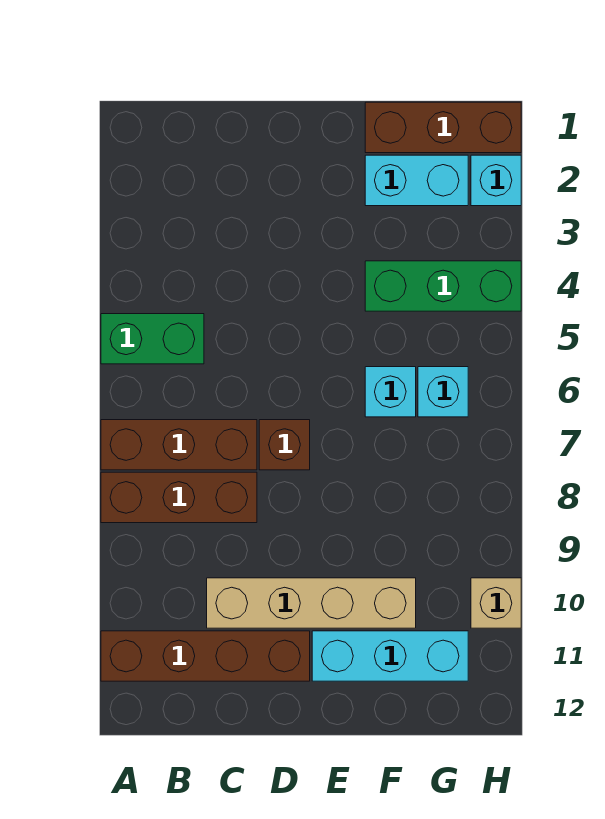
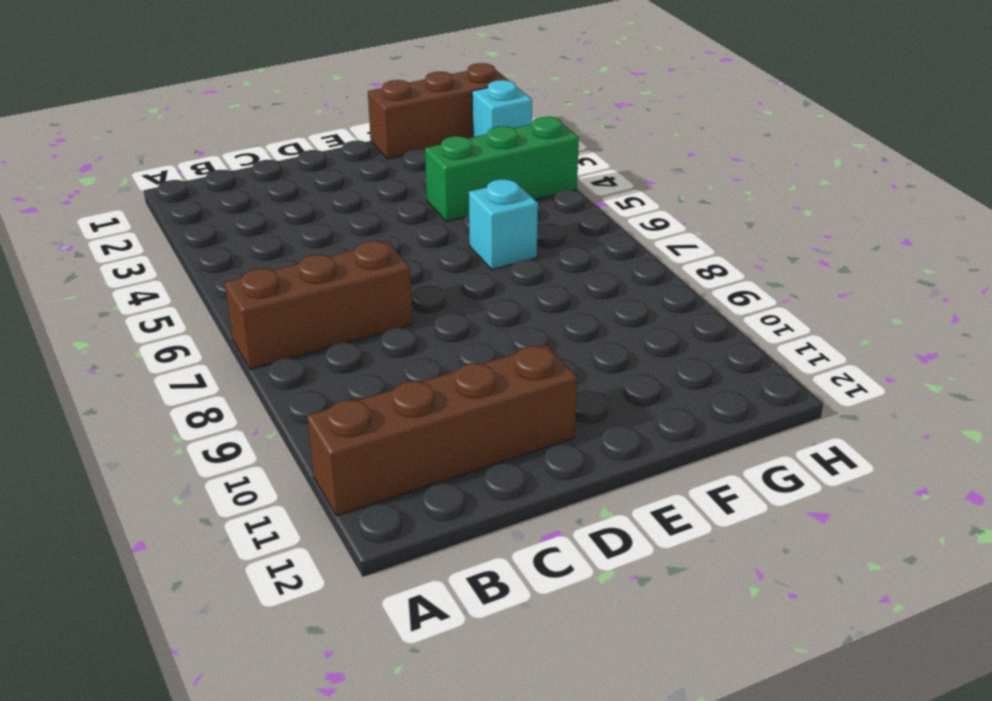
none -> green brick A5:B5 level 1
none -> brown brick A8:C8 level 1
none -> tan brick C10:F10 level 1

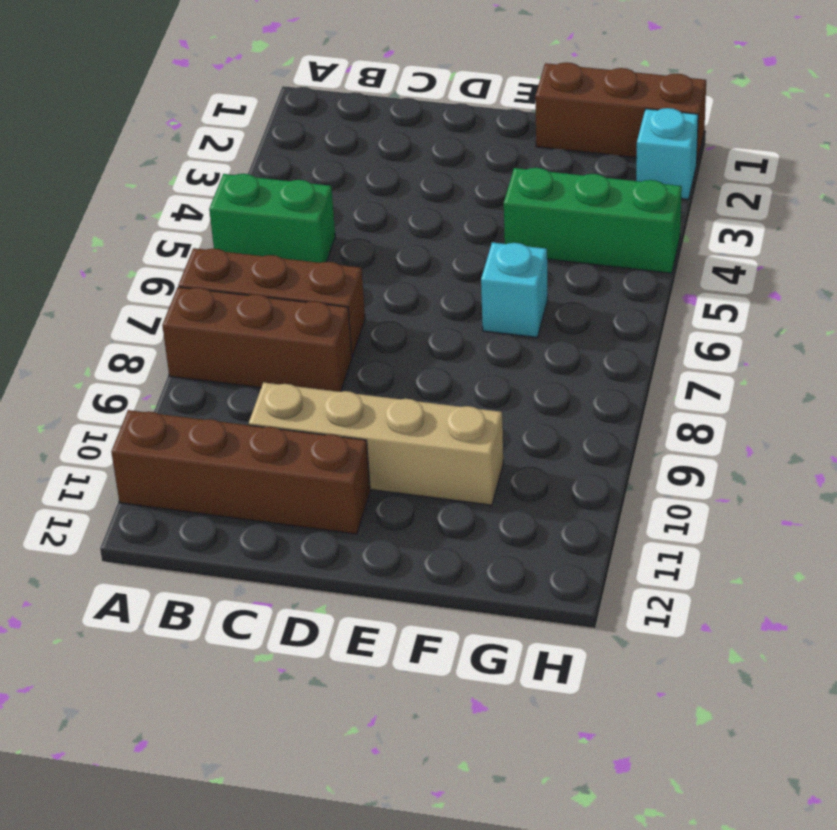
none -> brown brick D7 level 1
none -> cyan brick E11:G11 level 1
none -> cyan brick F2:G2 level 1

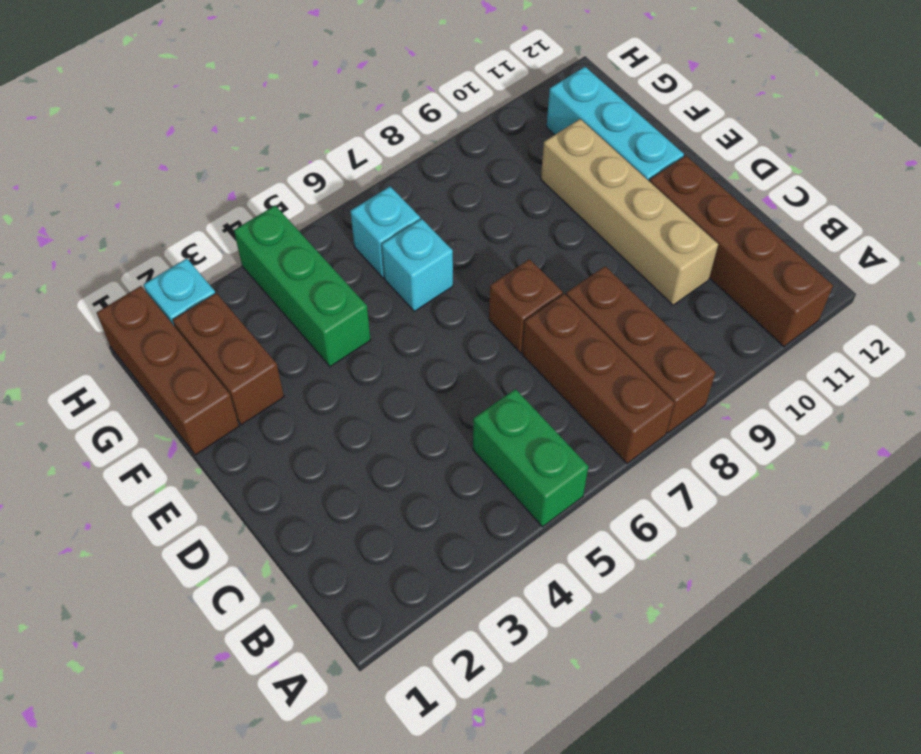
brown brick F2:G2 level 1 -> cyan brick F2:G2 level 1
none -> tan brick H10 level 1

